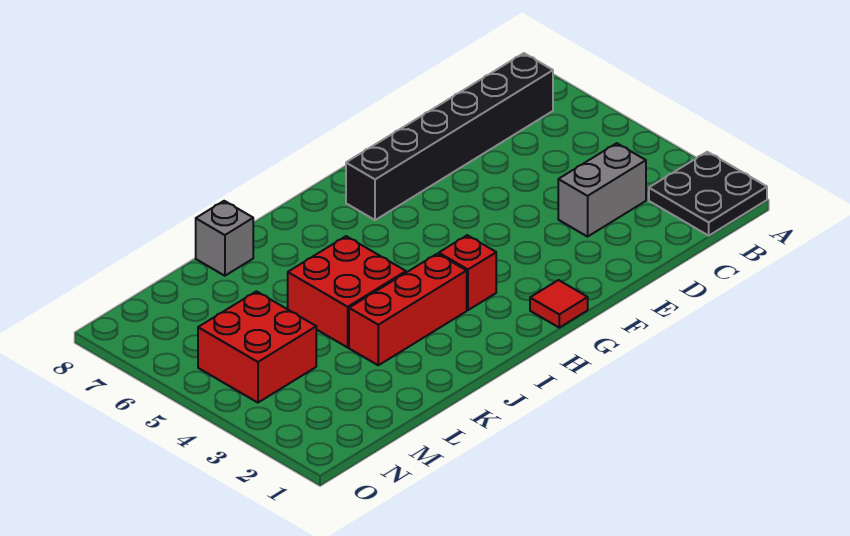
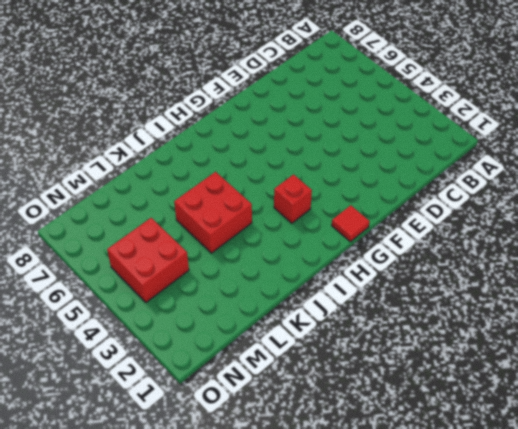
none -> black plate A1:B2 level 1
none -> black brick B7:G7 level 1

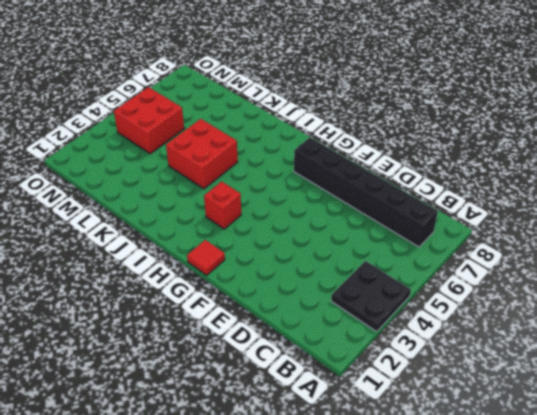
black plate A3:B4 level 1 -> black plate A1:B2 level 1
none -> grey brick C3:D3 level 1
none -> red brick I3:K3 level 1

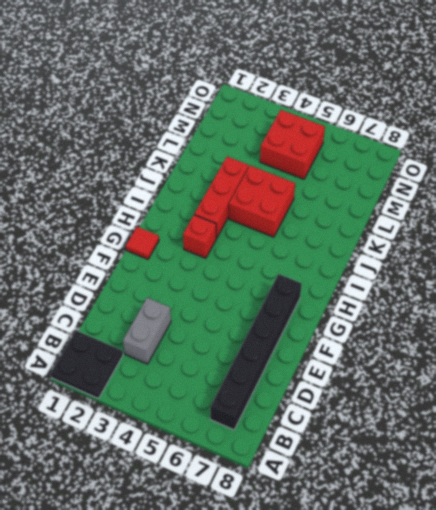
none -> grey brick K8 level 1

